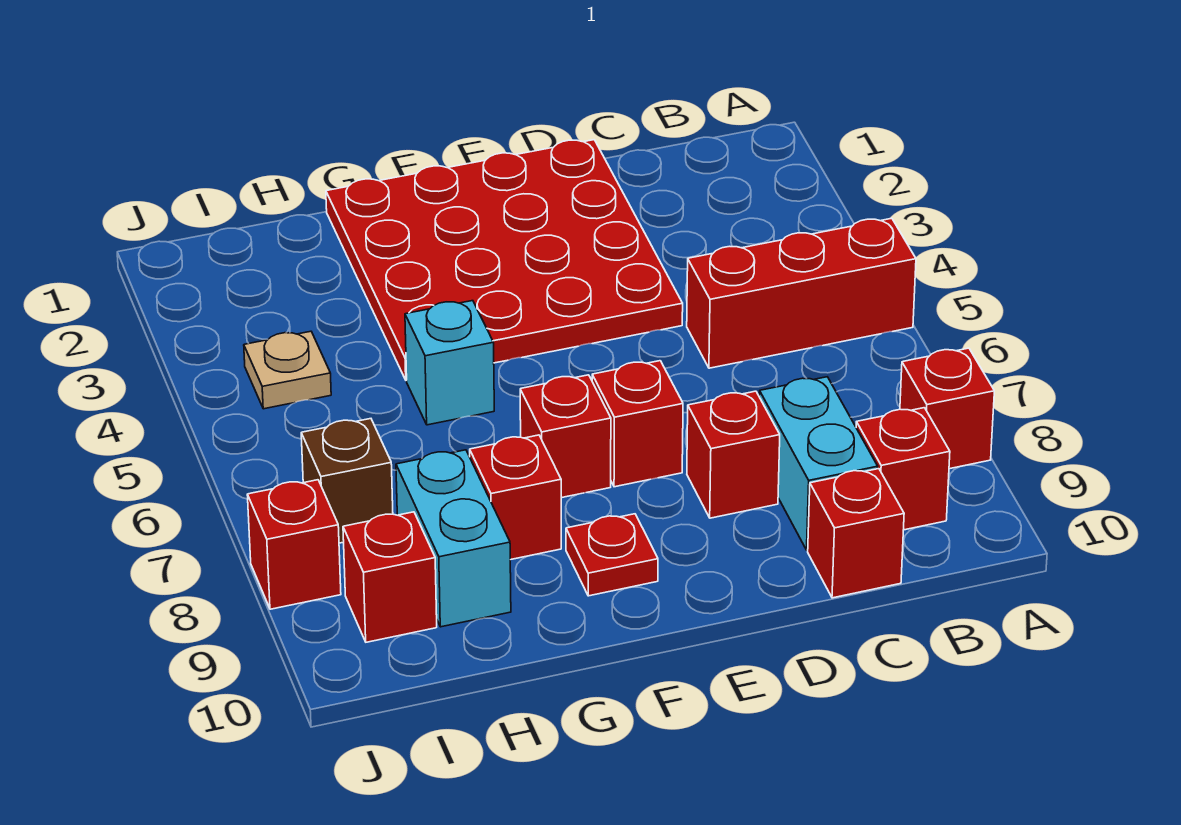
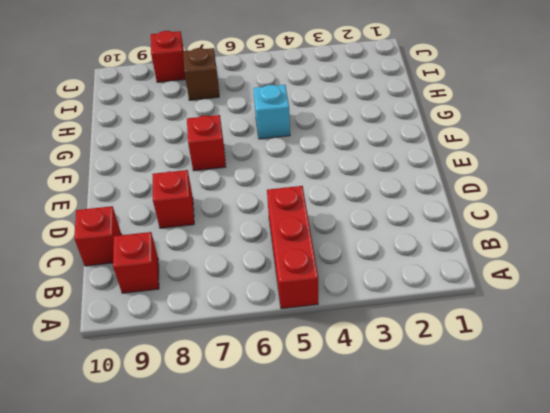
none -> red brick A8 level 1
none -> cyan brick C8:C9 level 1
none -> red plate D1:G4 level 1

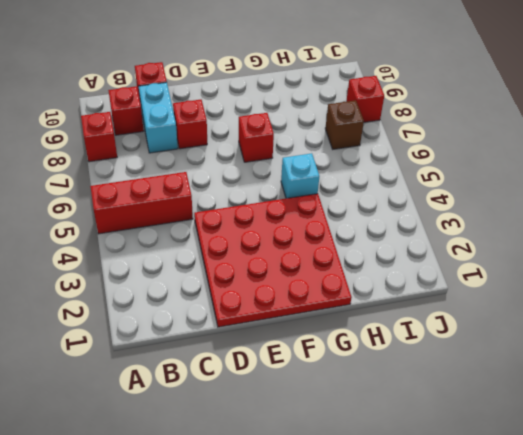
none -> red brick E7 level 1
none -> red plate F9 level 1
none -> red brick G8 level 1

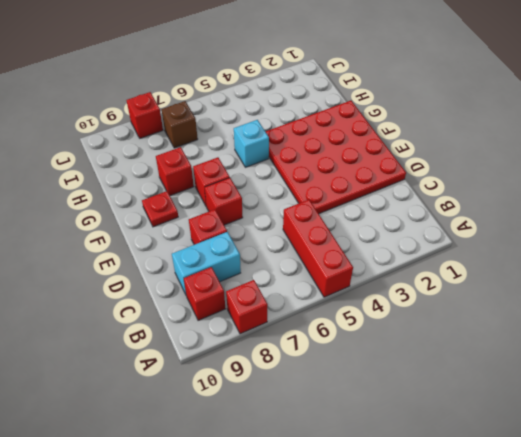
none -> red brick C10 level 1
none -> cyan brick H8:H9 level 1
none -> tan plate I4 level 1

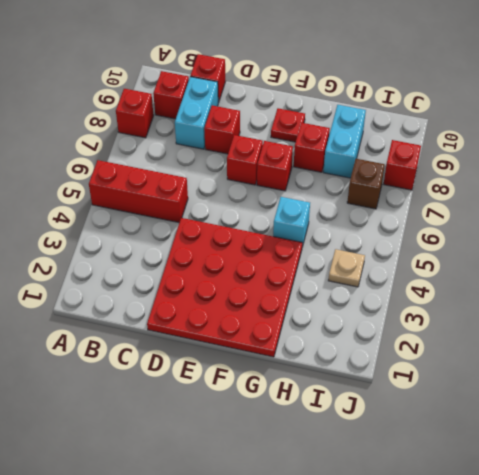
none -> red brick I9 level 1

